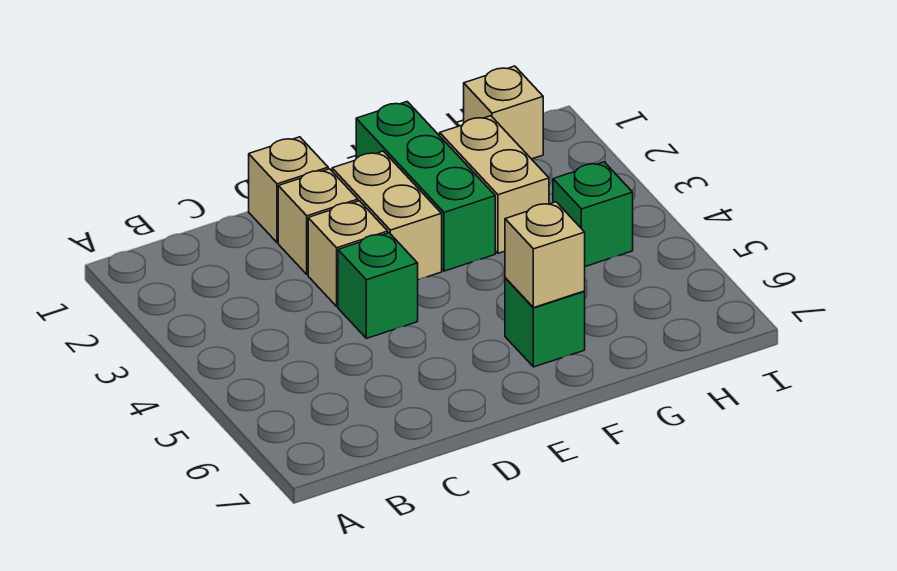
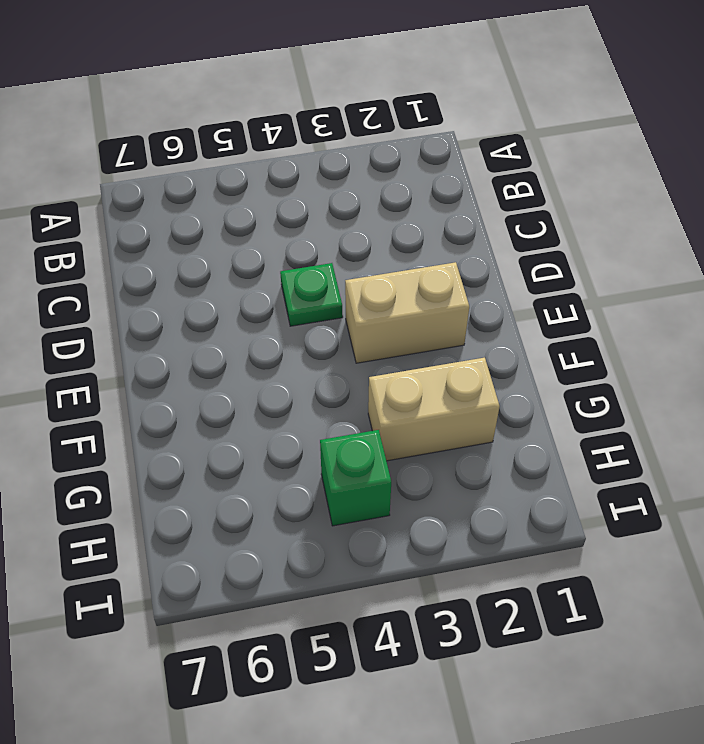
green plate D4 level 1 -> green brick D4 level 1
none -> tan brick D1 level 1
none -> tan brick D2 level 1

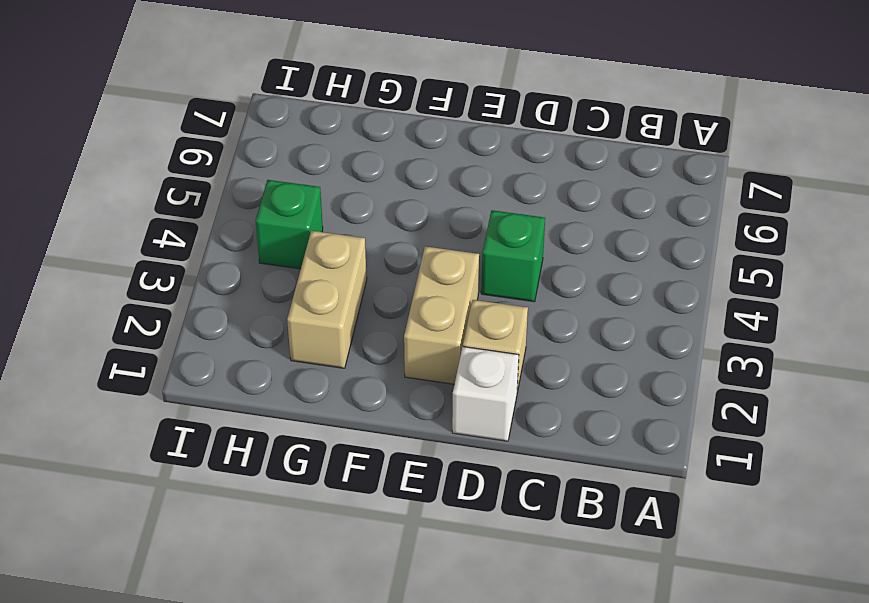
white brick D1 level 1 -> tan brick D1 level 1
none -> tan brick D3 level 1
none -> green brick F1:F3 level 1

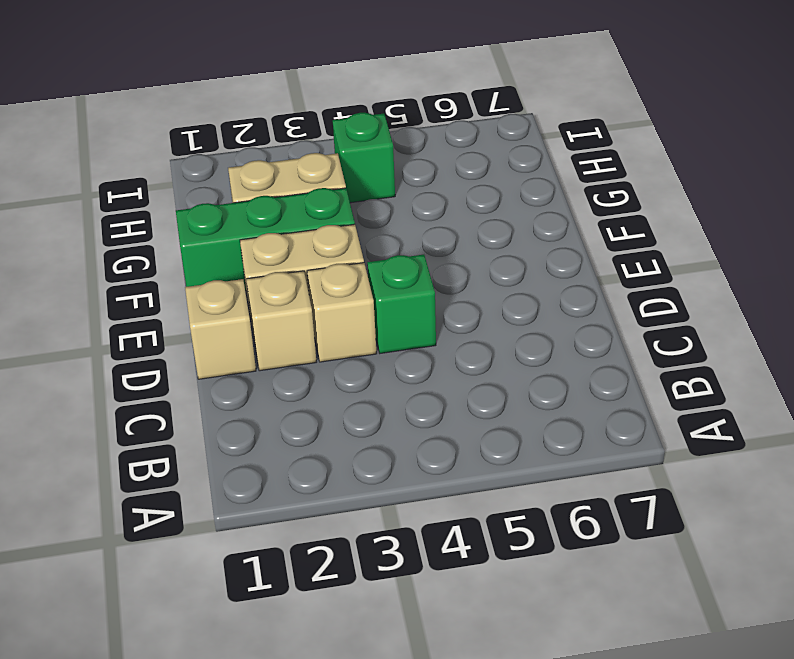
none -> green brick F6 level 1
none -> tan brick H1 level 1

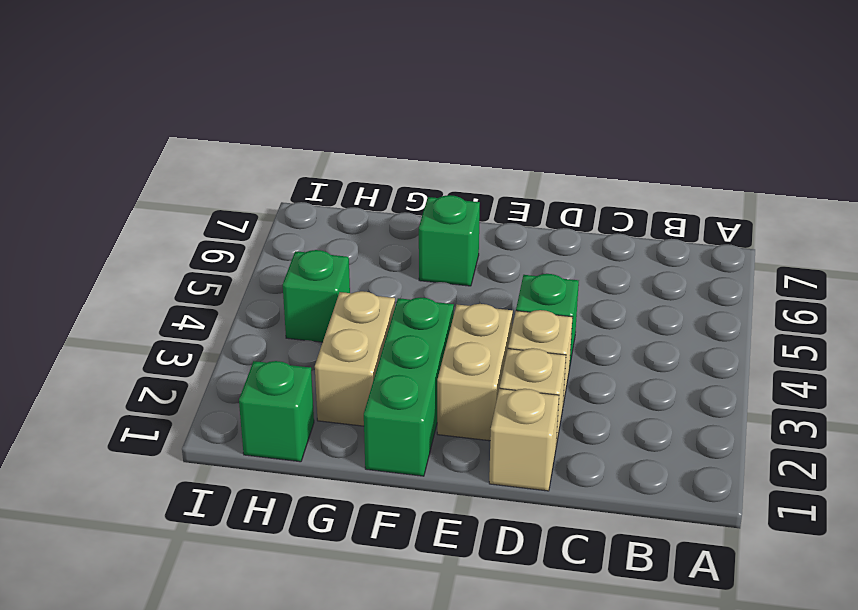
green brick H1 level 1 -> tan brick H1 level 1
none -> tan brick F6 level 2

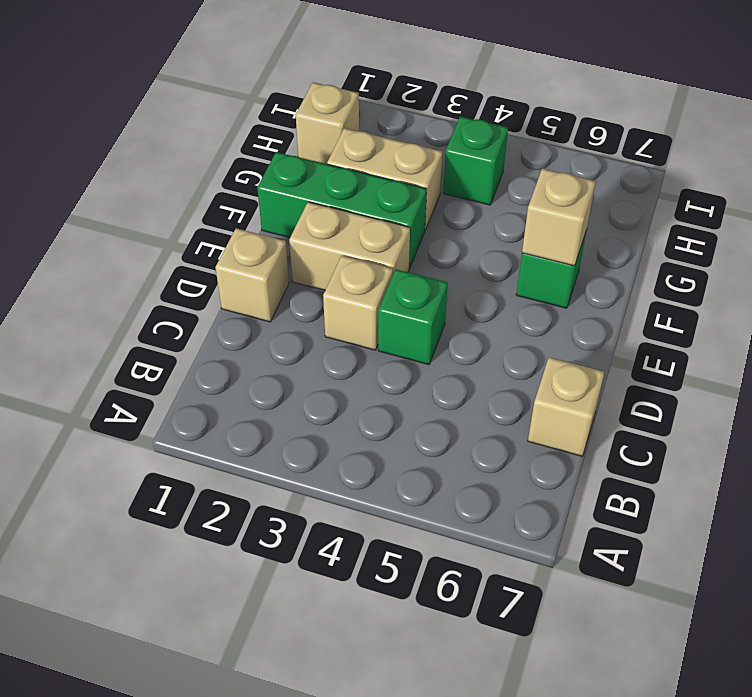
tan brick C7 level 1 -> tan brick D2 level 1

